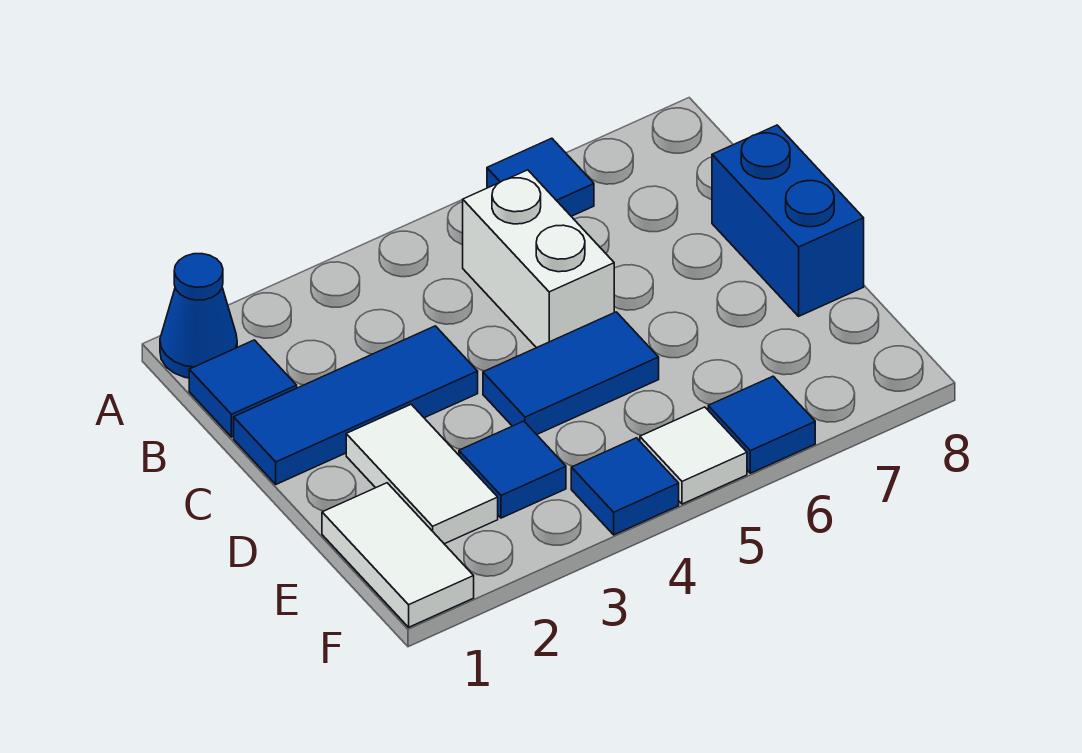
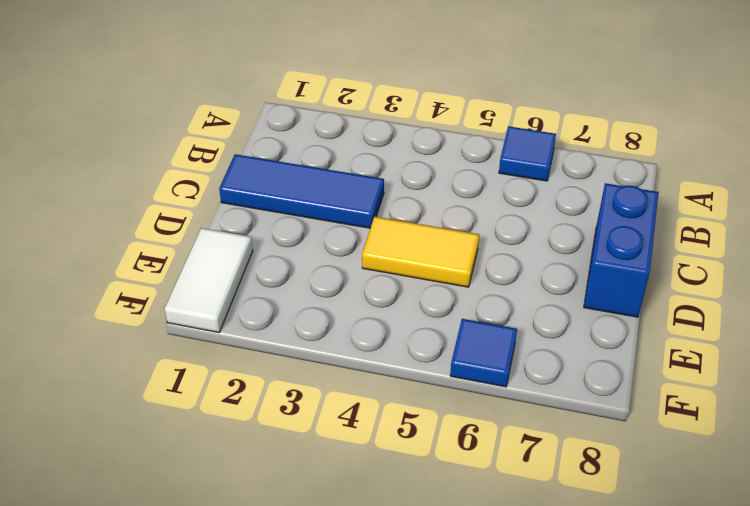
yellow tile D4:D5 level 1 -> blue tile D4:D5 level 1
none -> blue cone A1 level 1
none -> blue tile B1 level 1
none -> white brick B5:C5 level 1

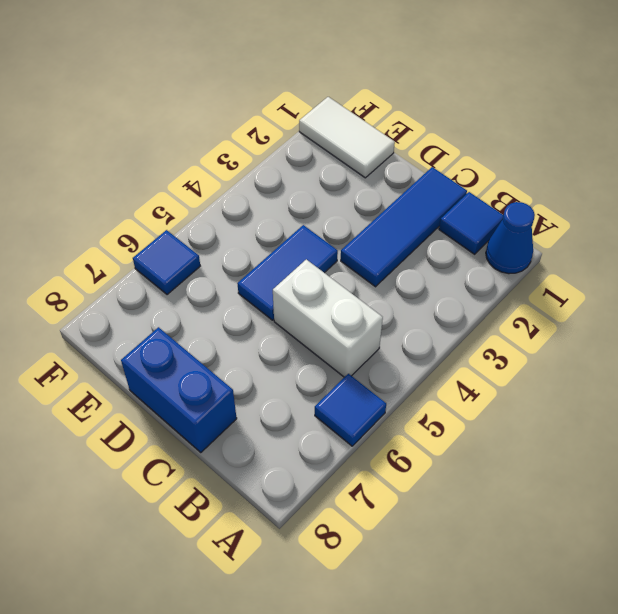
none -> white tile D2:E2 level 1
none -> blue tile E3 level 1
none -> blue tile F4 level 1

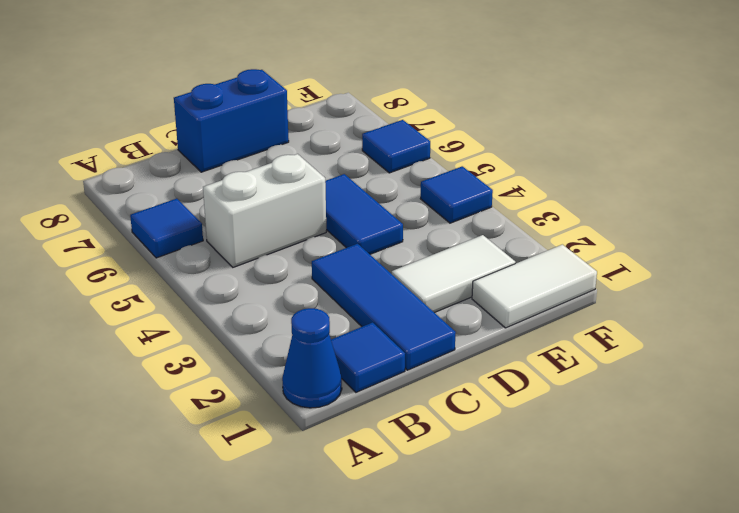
none -> blue tile E3 level 1
none -> white tile F5 level 1

